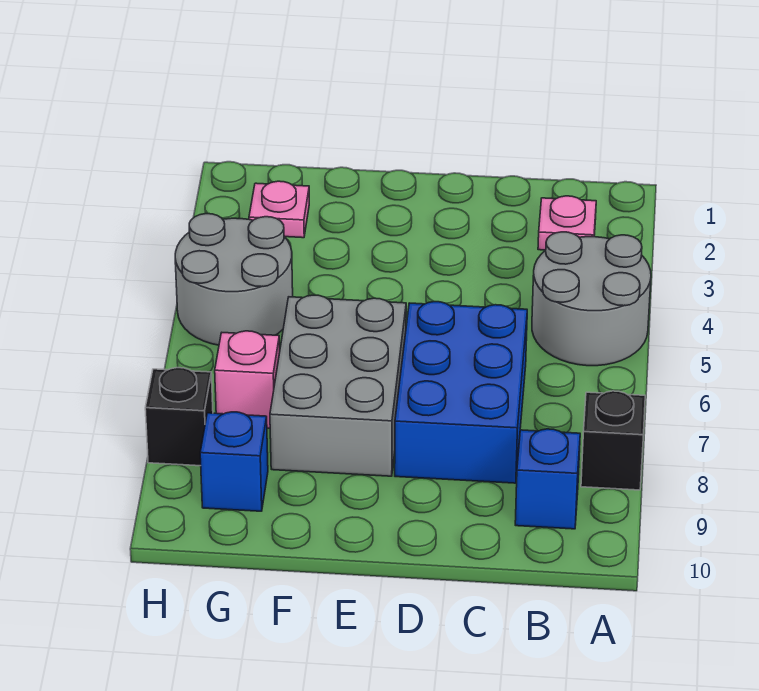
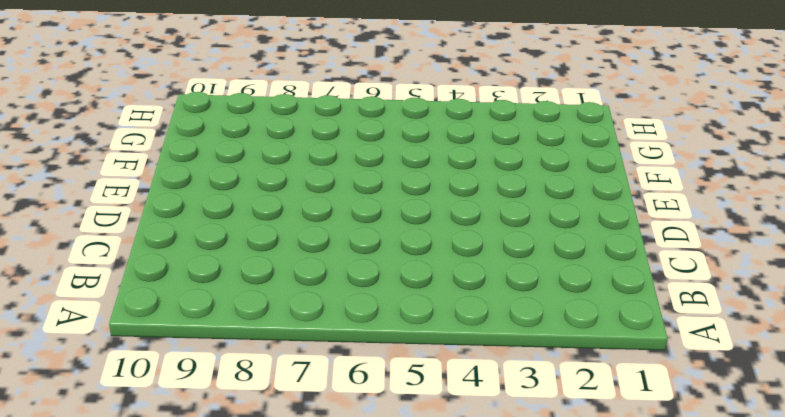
none -> grey round brick A4:B5 level 1
none -> black brick A8 level 1

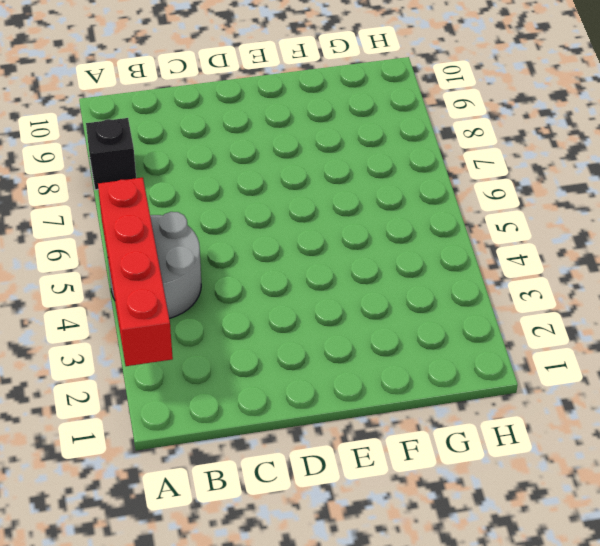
red brick A2:A5 level 2 -> none
none -> pink plate B2 level 1
none -> blue brick B9 level 1

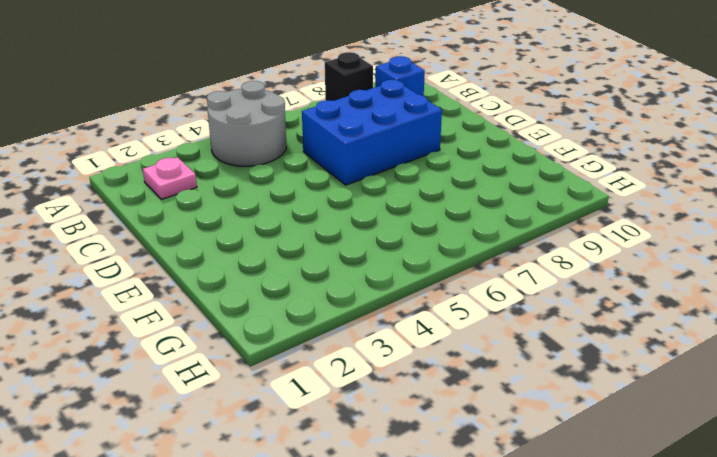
none -> grey brick E6:F8 level 1
none -> pink plate G2 level 1

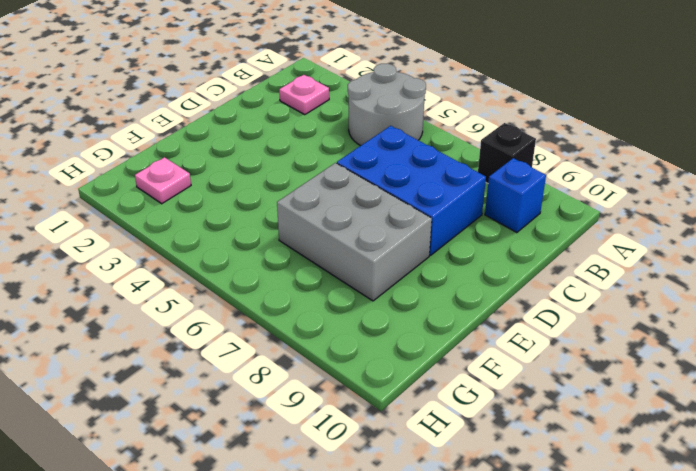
none -> grey round brick G4:H5 level 1
none -> pink brick G7 level 1

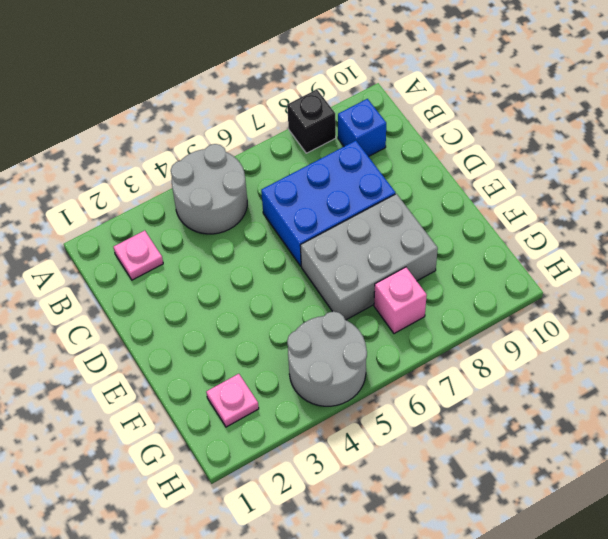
none -> blue brick G9 level 1
none -> black brick H8 level 1

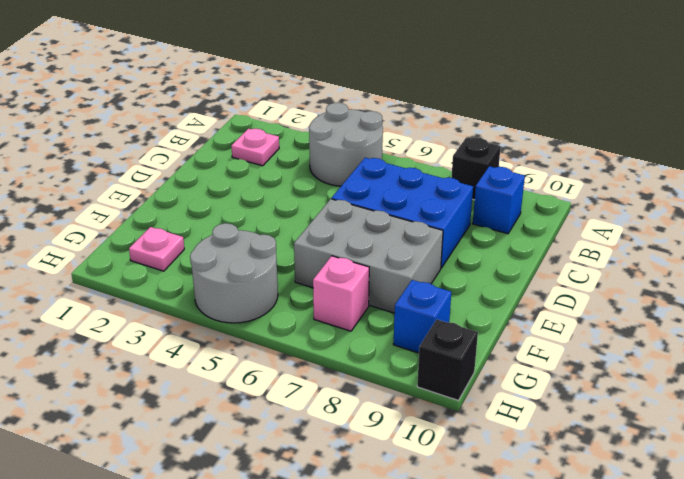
black brick H10 level 1 -> black brick H8 level 1

